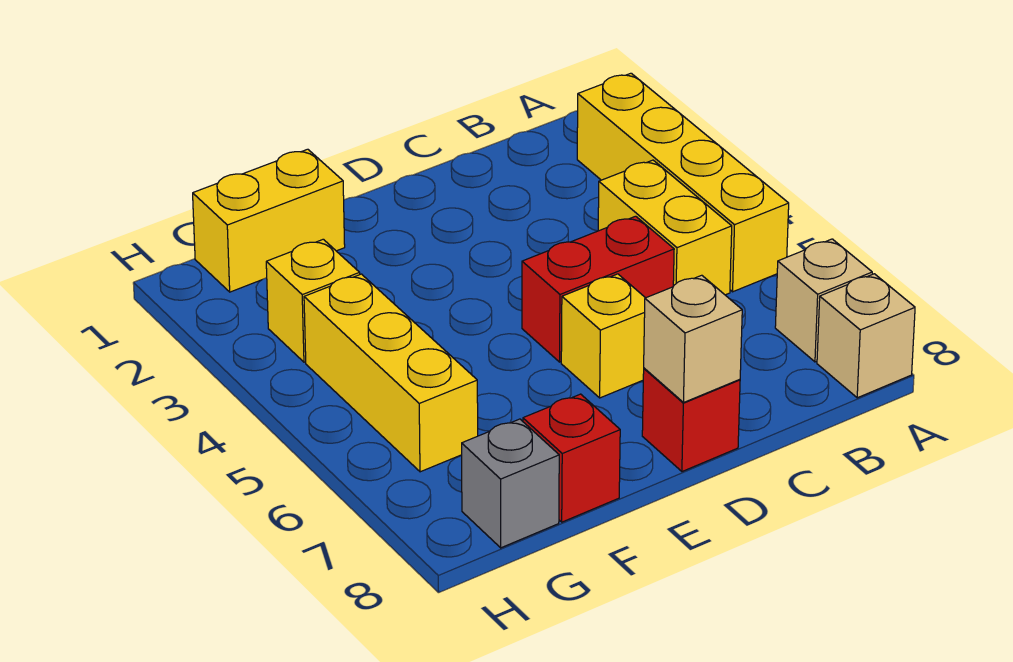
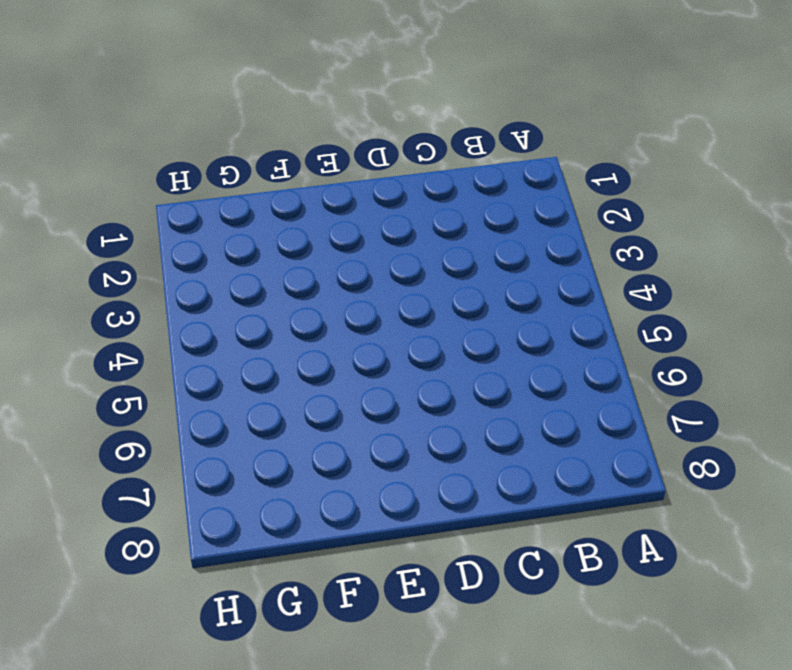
none -> yellow brick A2:A5 level 1
none -> tan brick A7 level 1
none -> tan brick A8 level 1

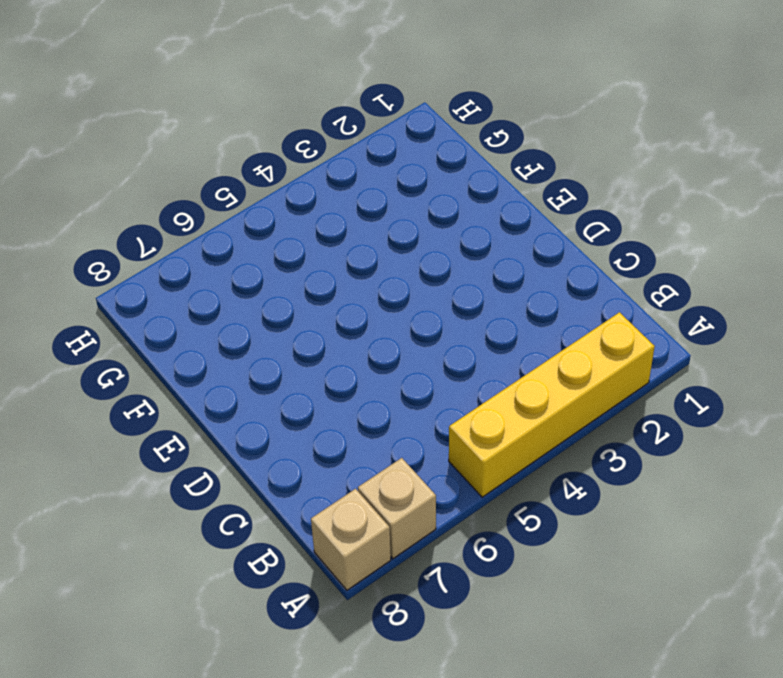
none -> yellow brick B4:B5 level 1
none -> red brick C5:D5 level 1
none -> yellow brick D6 level 1

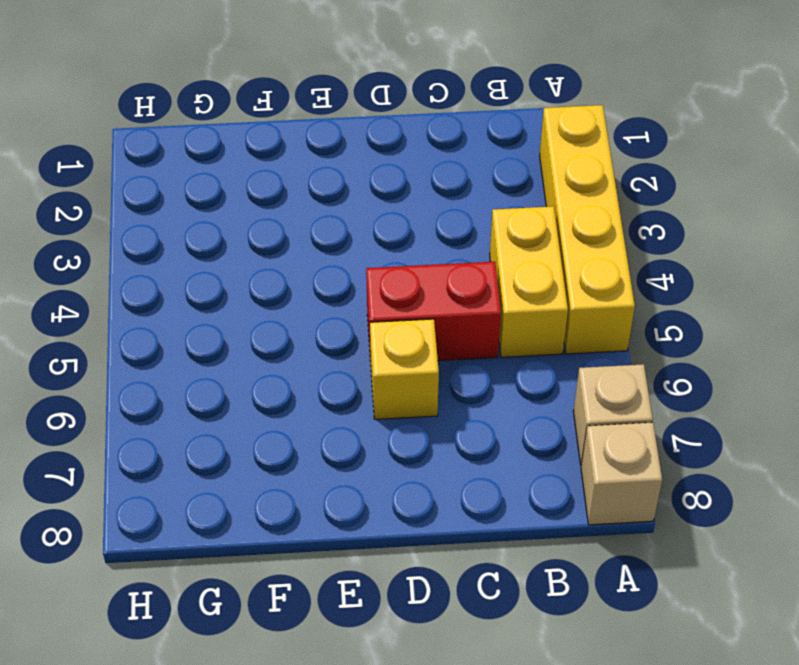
none -> red brick D8 level 1
none -> yellow brick F1:G1 level 1
none -> red brick F8 level 1

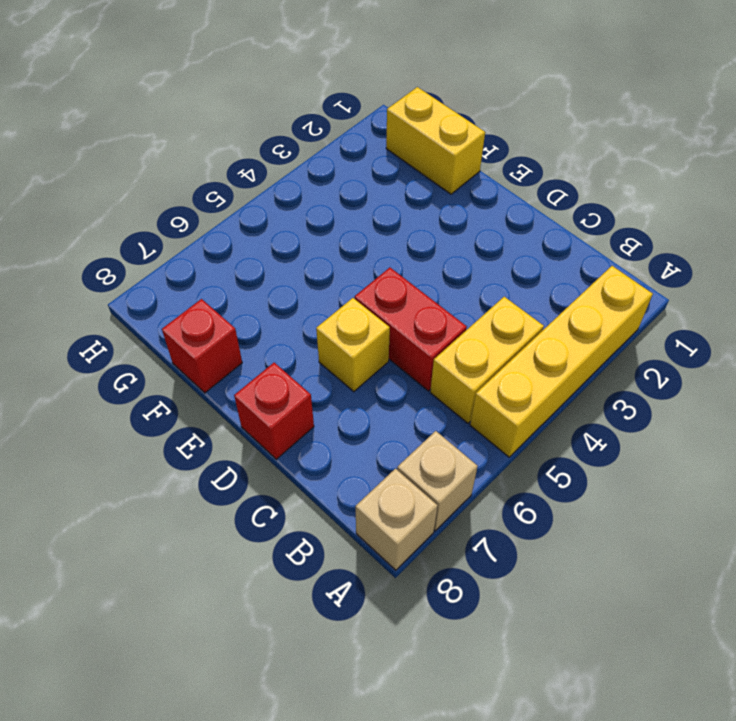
none -> yellow brick G3 level 1
none -> yellow brick G4:G6 level 1
none -> grey brick G8 level 1

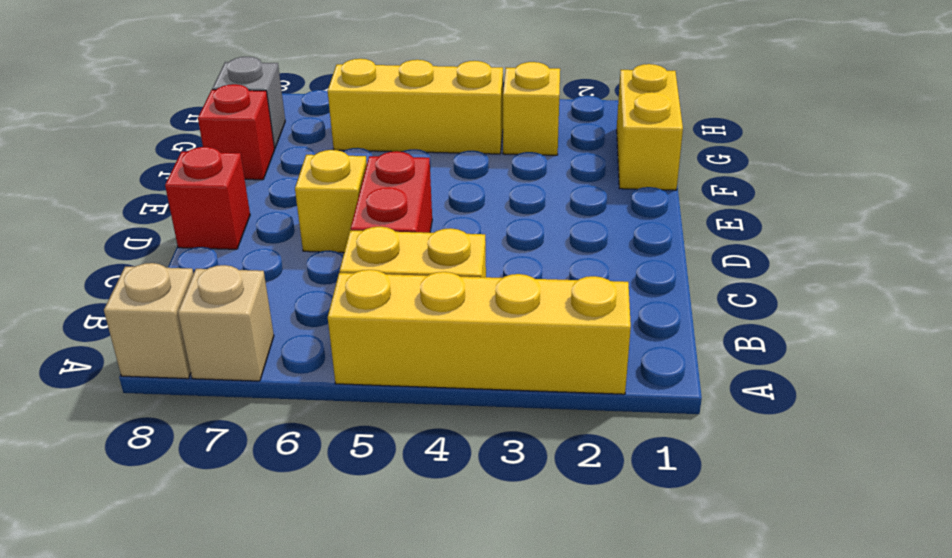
none -> tan brick D8 level 2

